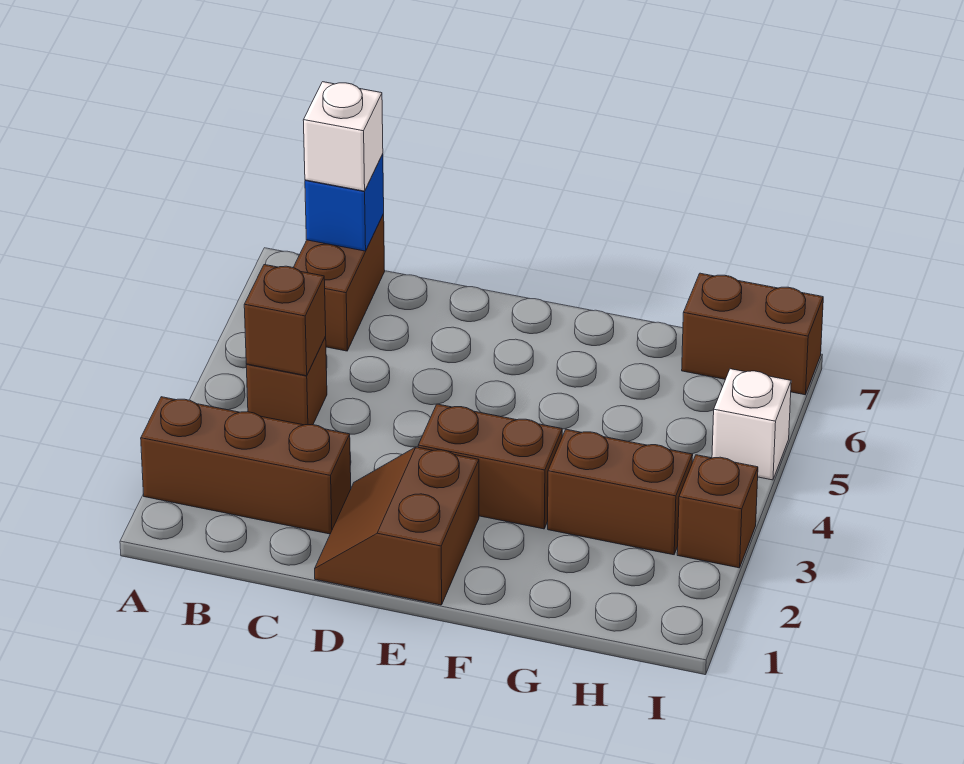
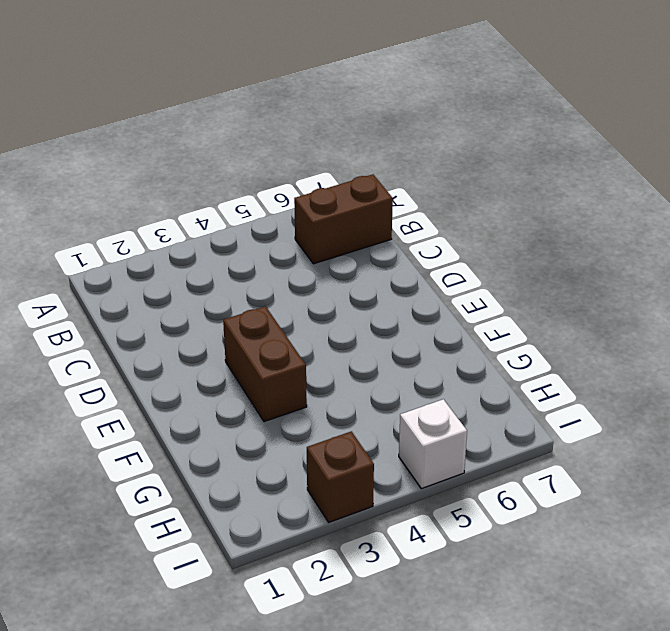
none -> brown brick A2:C2 level 1
none -> brown brick B4 level 1
none -> brown slope D1:E2 level 1 top E

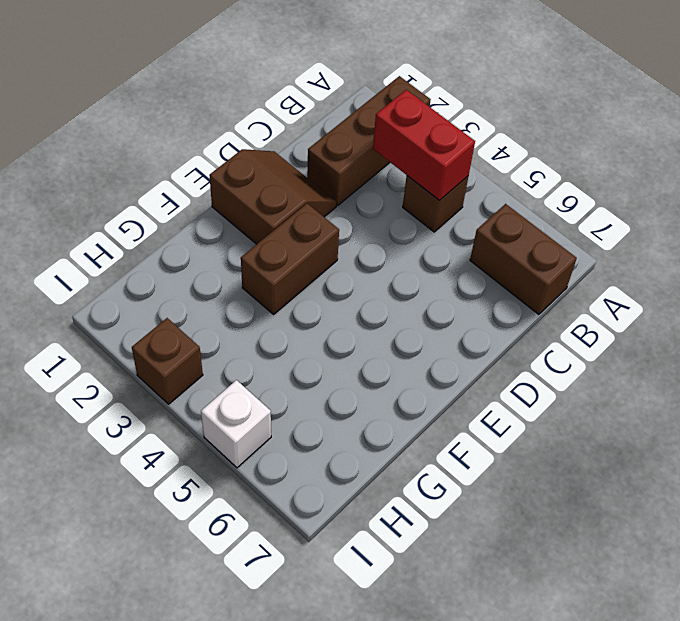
red brick B3:B4 level 2 -> brown brick B4 level 2
none -> brown brick G3:H3 level 1
none -> brown brick H7:I7 level 1
none -> blue brick B7 level 2

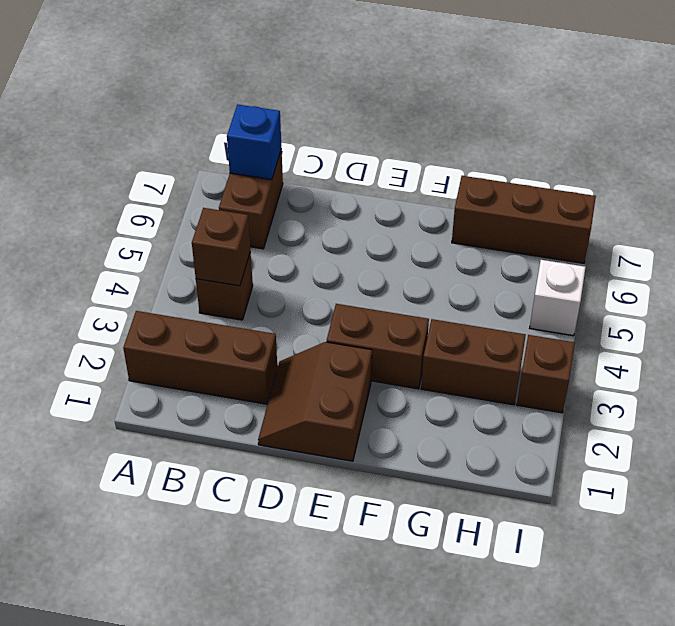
brown brick G7:I7 level 1 -> brown brick H7:I7 level 1
none -> white brick B7 level 3

